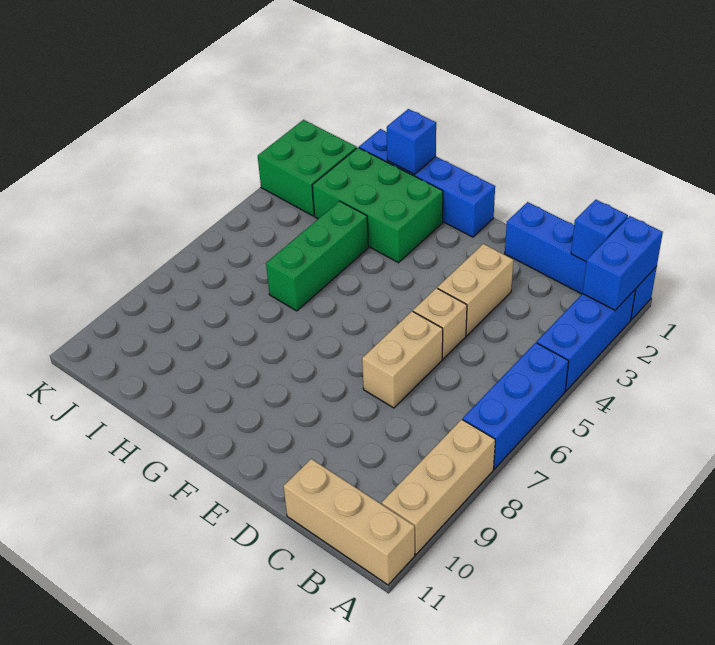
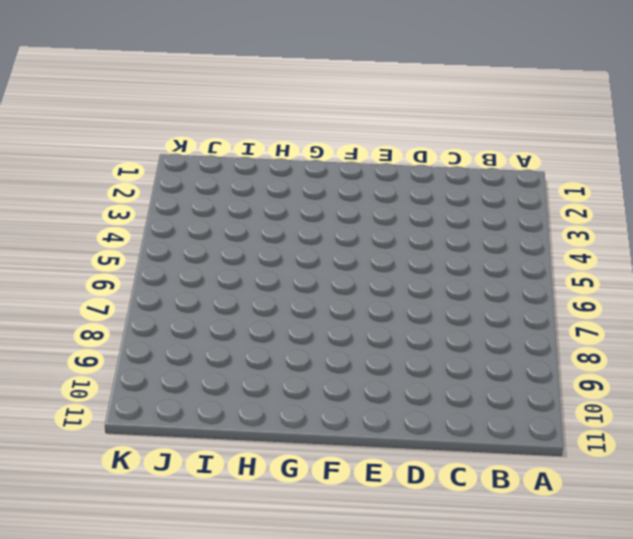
none -> blue brick A1:D1 level 1
none -> blue brick A2:A4 level 1
none -> blue brick A5:A7 level 1

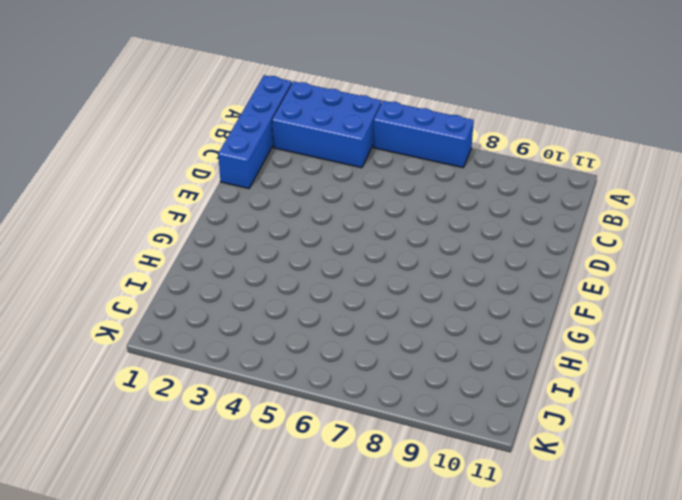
blue brick A2:B4 level 1 -> blue brick A2:A4 level 1
none -> tan brick A8:A10 level 1
none -> tan brick A11:C11 level 1
none -> tan brick D3:D4 level 1

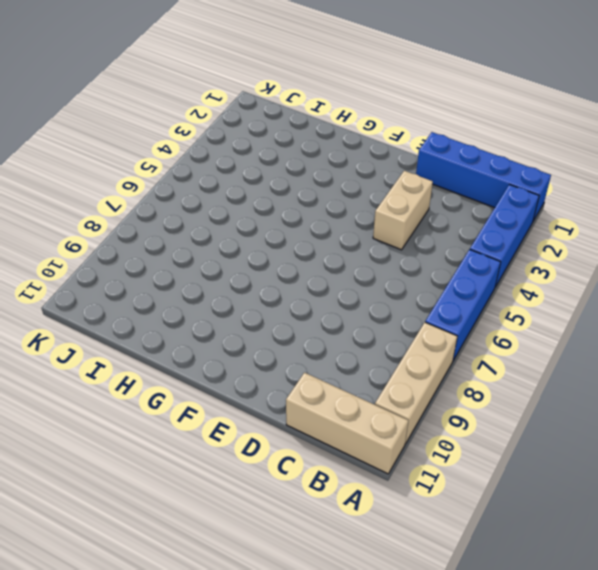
none -> tan brick D5 level 1
none -> tan brick D6:D7 level 1
none -> blue brick F1:I1 level 1

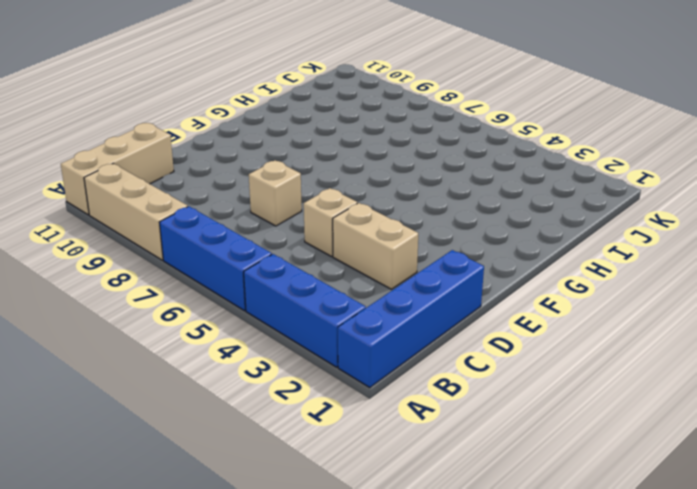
tan brick D7 level 1 -> tan brick D6:D7 level 1
none -> blue brick F1:I1 level 1
none -> green brick G2:I3 level 1
none -> green brick H4:H6 level 1

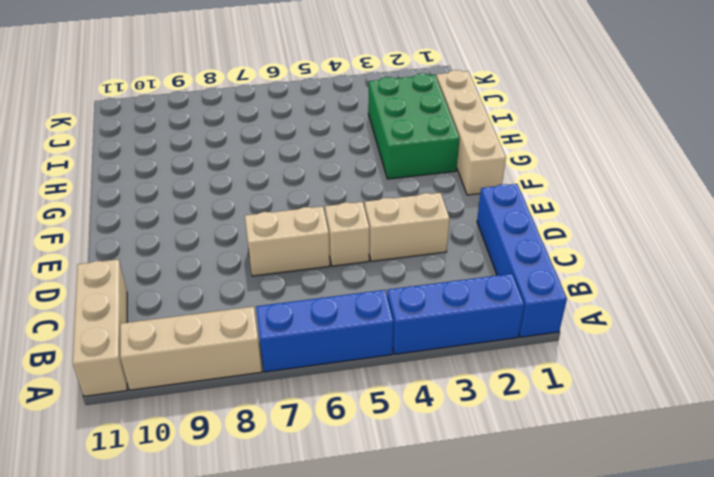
tan brick F1:I1 level 1 -> blue brick F1:I1 level 1
none -> green brick H4:H6 level 1
none -> green brick J2:K3 level 1
none -> blue brick A1:A2 level 2

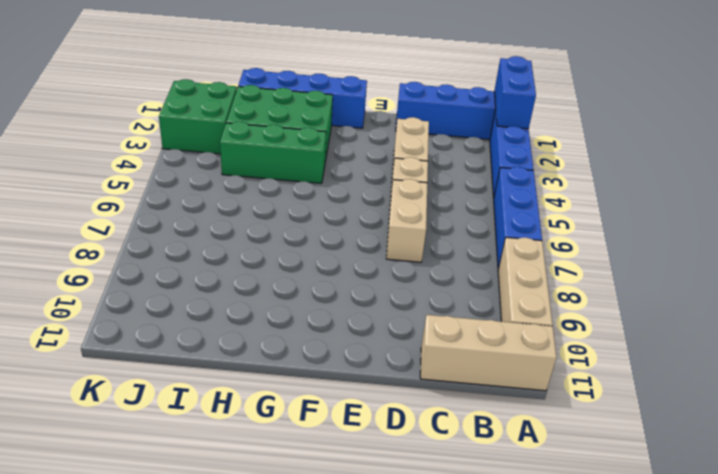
green brick G4:I4 level 1 -> green brick H4:H6 level 1
none -> blue brick B1 level 2
none -> blue brick H1 level 2

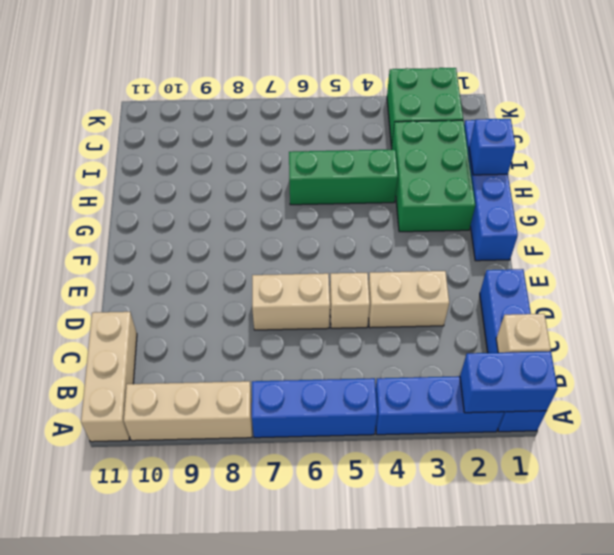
tan brick B1 level 2 -> blue brick B1 level 2

